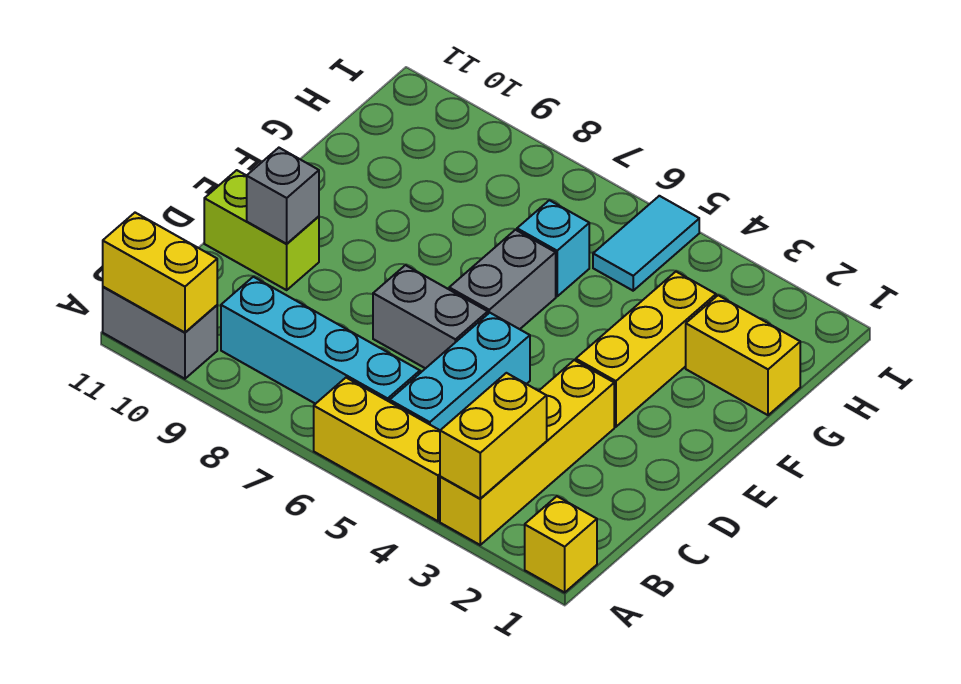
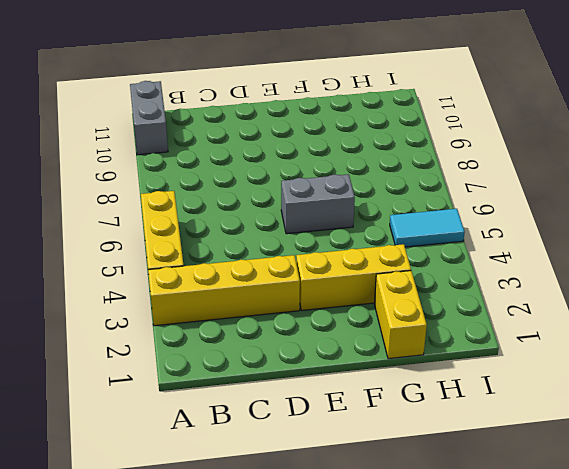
none -> yellow brick A1 level 1
none -> cyan brick B5:D5 level 1
none -> cyan brick B6:B9 level 1

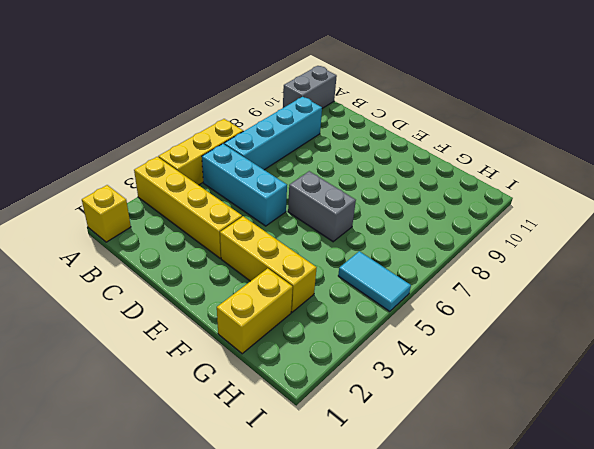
none -> grey brick D6:D7 level 1
none -> lime brick D10:D11 level 1
none -> cyan brick G6 level 1

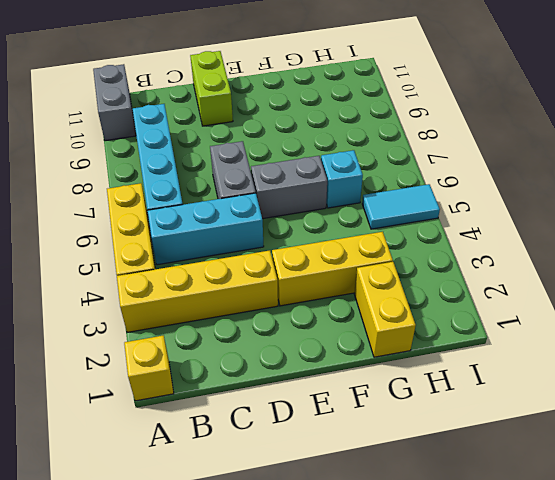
none -> yellow brick A3:B3 level 2
none -> yellow brick A10:A11 level 2
none -> grey brick D10 level 2

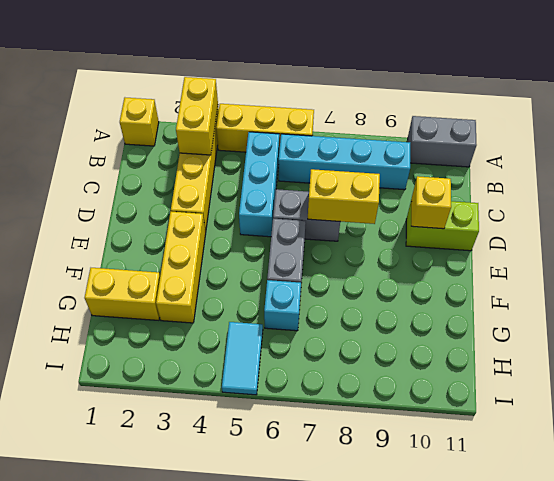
yellow brick D7:D8 level 2 -> yellow brick A10:A11 level 2
yellow brick D10 level 2 -> grey brick D10 level 2

